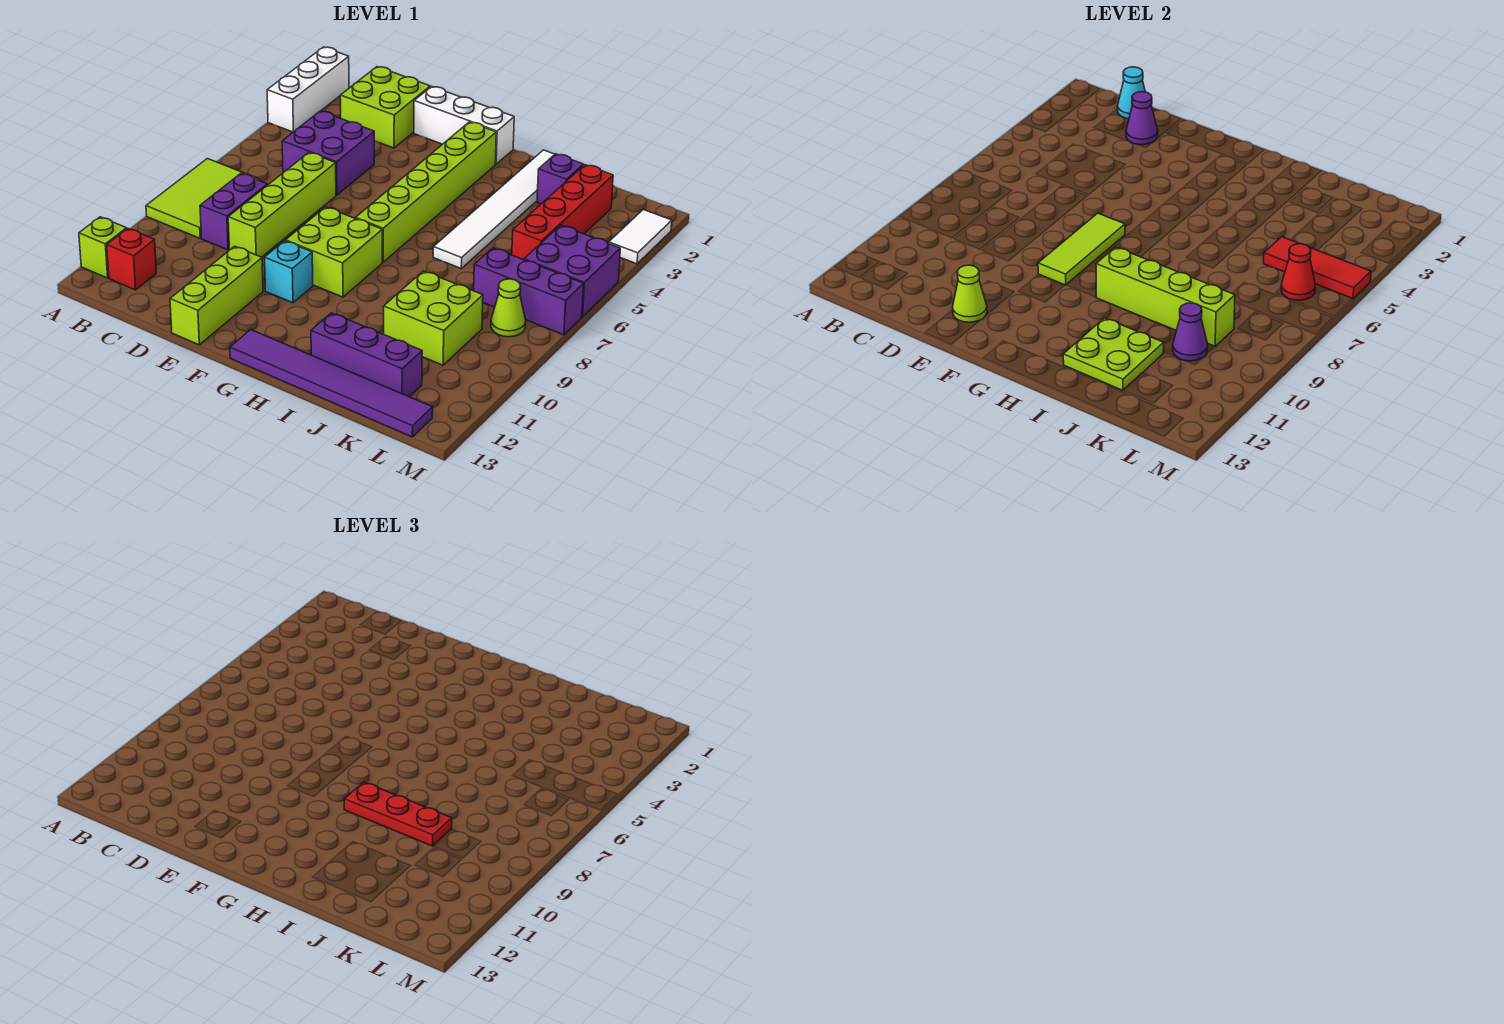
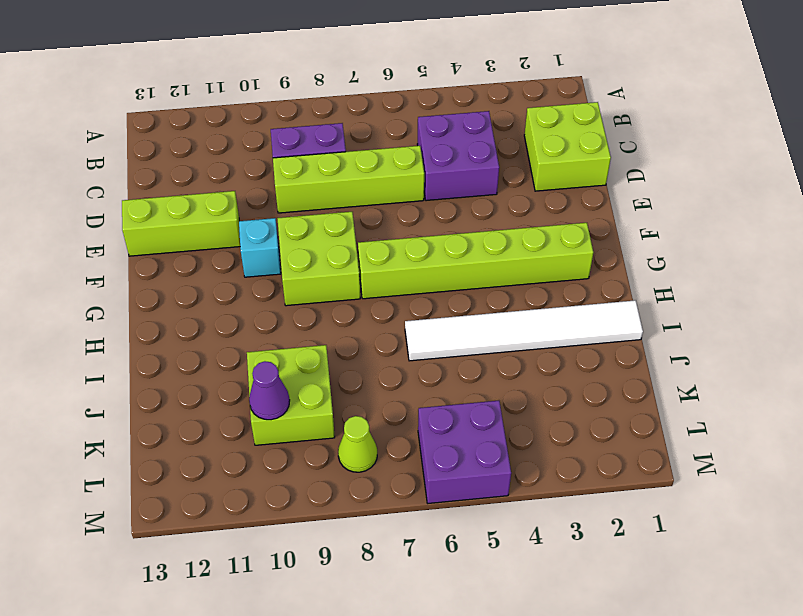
none -> white brick A1:A3 level 1
none -> lime tile A7:B9 level 1
none -> lime brick A12 level 1
none -> red brick B12 level 1

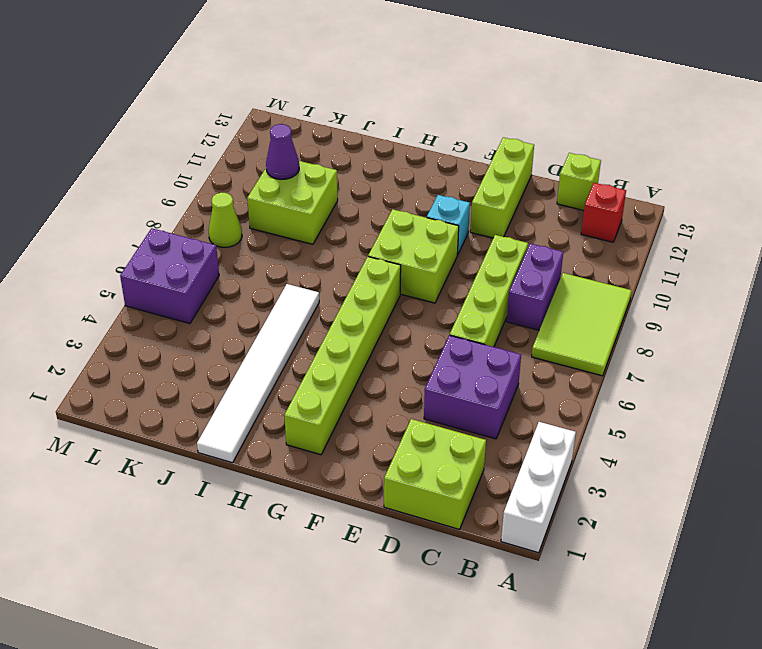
lime brick C13 level 1 -> lime brick A12 level 1
none -> white brick E1:G1 level 1
none -> purple tile G13:L13 level 1
none -> purple brick I12:K12 level 1
none -> purple brick J2 level 1

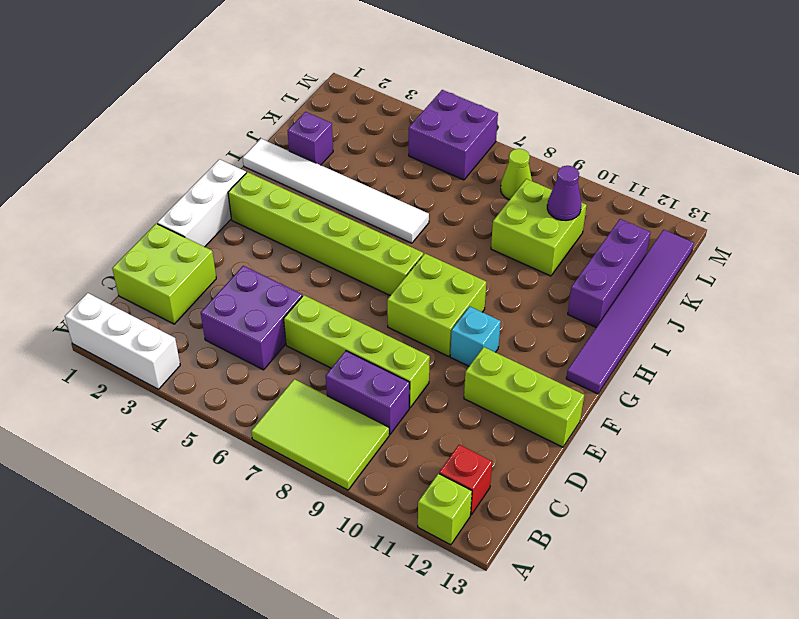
none -> red brick K2:K5 level 1
none -> purple brick K7:M7 level 1
none -> white tile M2:M3 level 1
none -> cyan cone C1 level 2

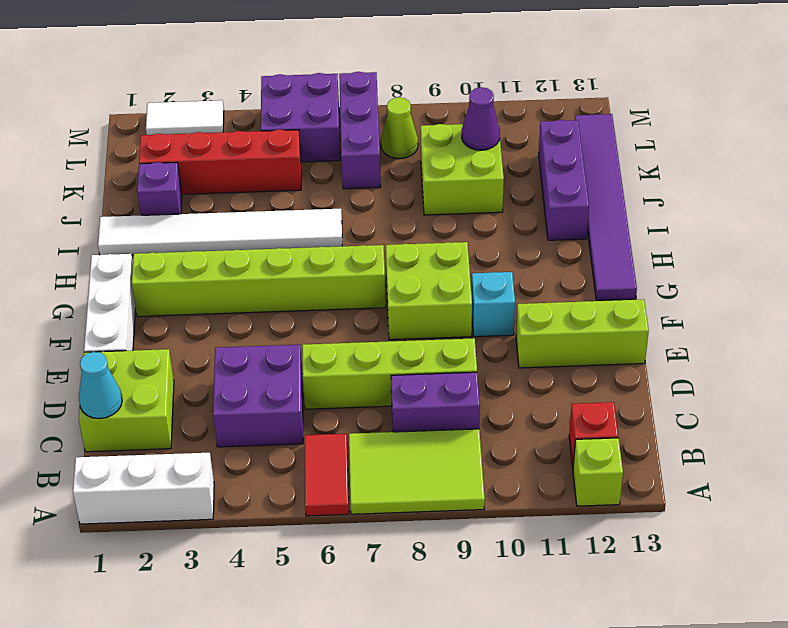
red tile A6:B6 level 1 -> none
none -> purple cone D2 level 2
none -> lime cone E12 level 2
none -> lime tile F7:F9 level 2
none -> lime brick H9:K9 level 2

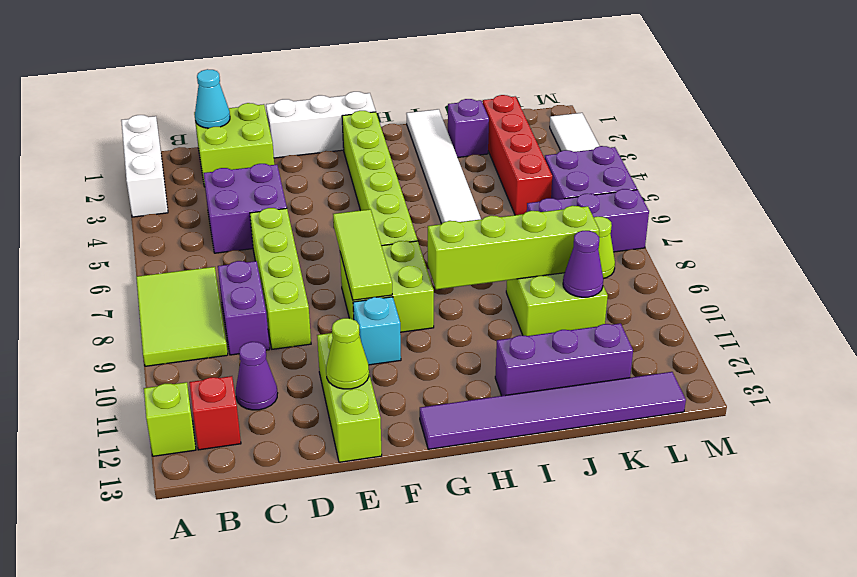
purple cone C11 level 1 -> purple cone D2 level 2
none -> lime plate I11:J12 level 2
none -> red tile K5:M5 level 2
none -> red cone L6 level 2
none -> red plate H9:J9 level 3

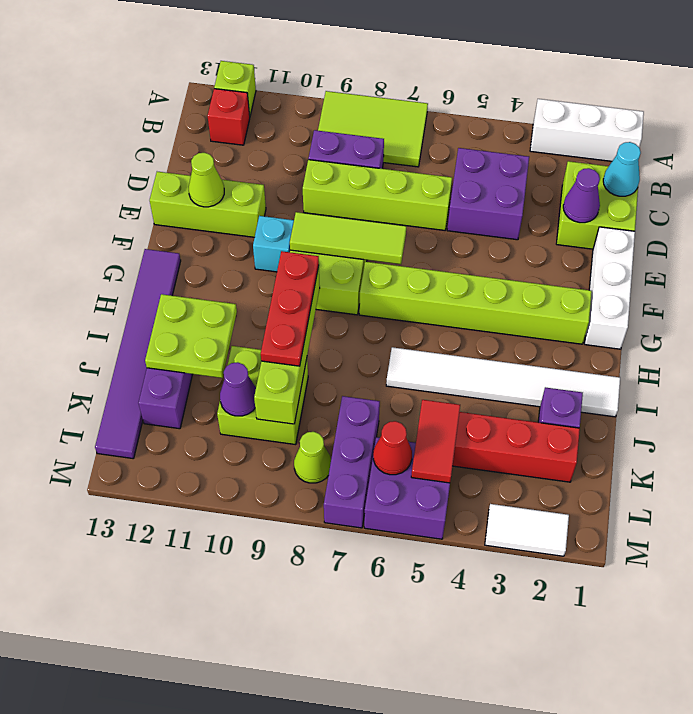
red tile K5:L5 level 2 -> red tile K5:M5 level 2

